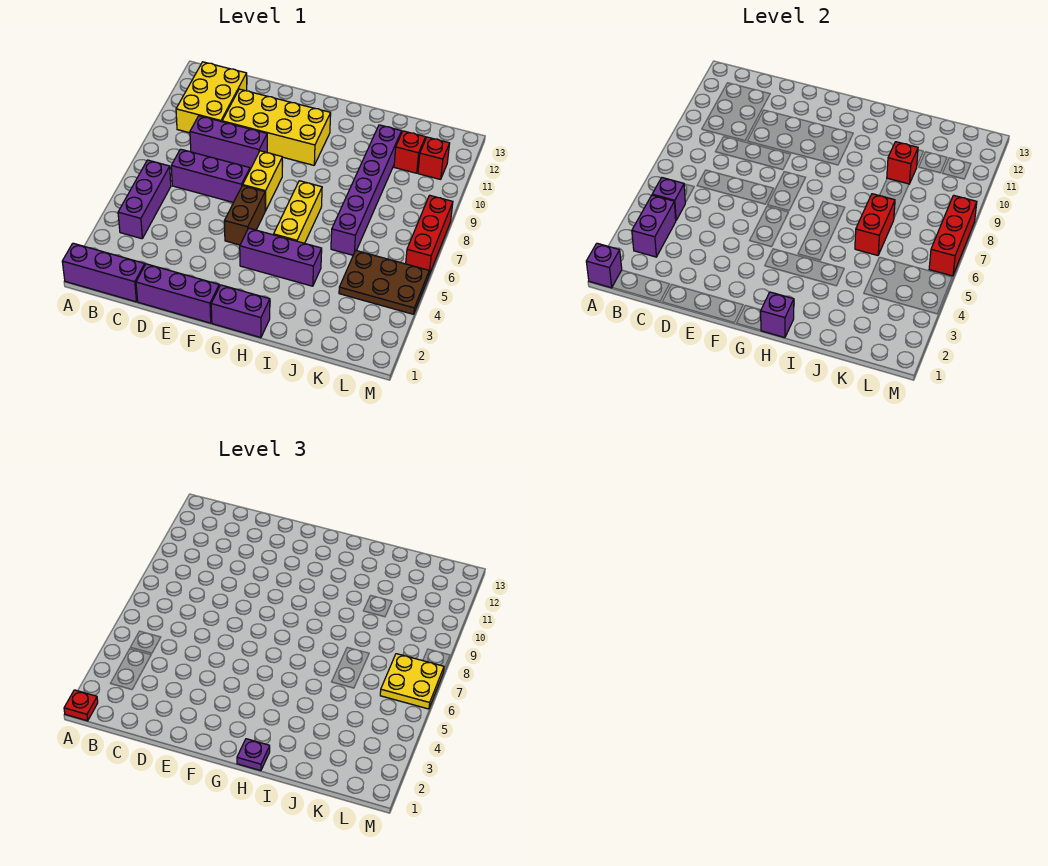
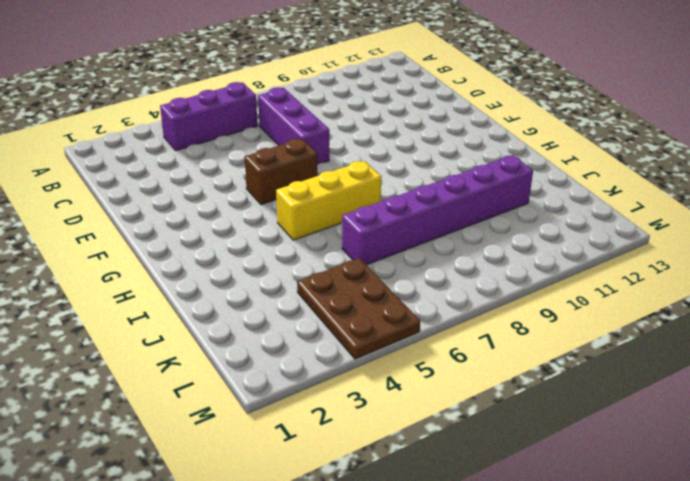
none -> purple brick A1:C1 level 1
none -> yellow brick B10:C12 level 1
none -> purple brick C9:E9 level 1

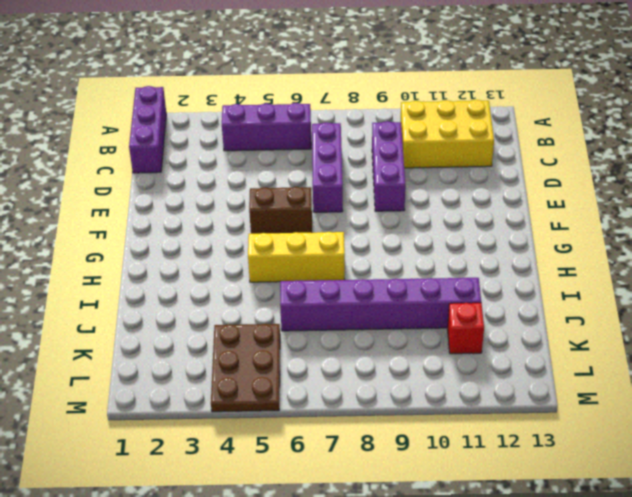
none -> purple brick D1:F1 level 1
none -> yellow brick D10:G11 level 1
none -> yellow brick F7:F8 level 1

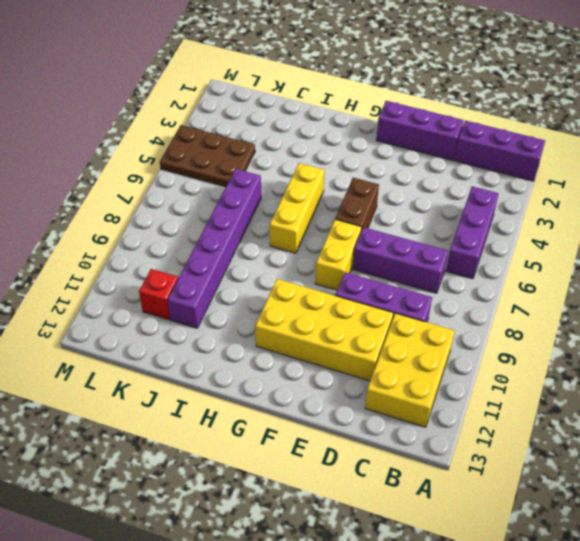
none -> purple brick G1:H1 level 1
none -> purple brick G4:I4 level 1
none -> red brick L11 level 1

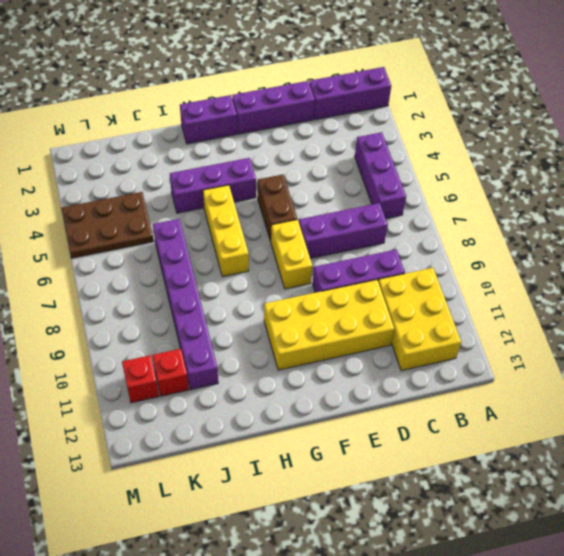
none -> red brick M6:M8 level 1
none -> purple brick A1 level 2
none -> purple brick B3:B4 level 2

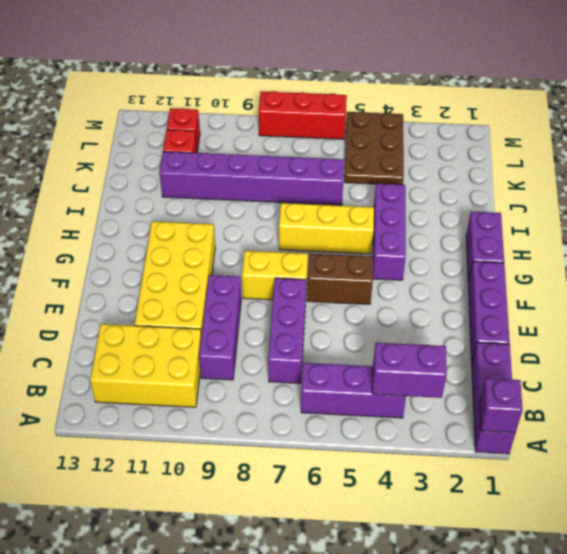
none -> purple brick B5 level 2
none -> purple brick H1 level 2
none -> red brick J6:J7 level 2

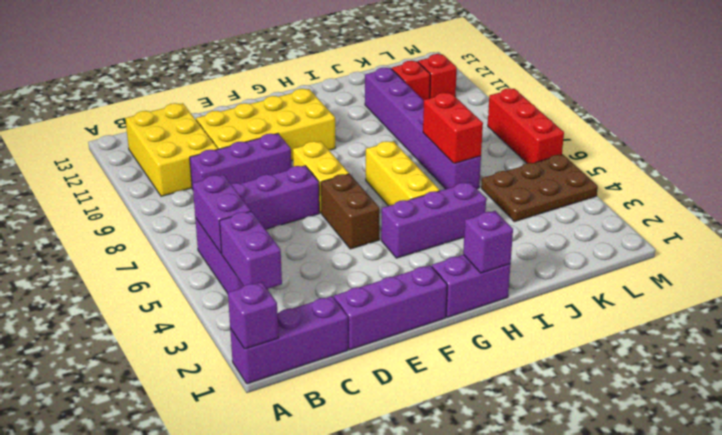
purple brick B5:B6 level 2 -> purple brick B5 level 2
none -> red brick J10 level 2
none -> red brick M6:M8 level 2
none -> red plate A1 level 3

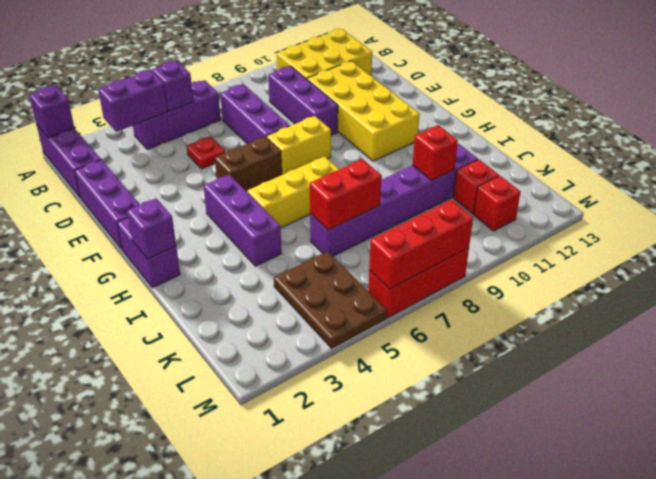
red plate D5 level 1 -> red plate A1 level 3
none -> purple plate H1 level 3
none -> yellow plate L6:M7 level 3

